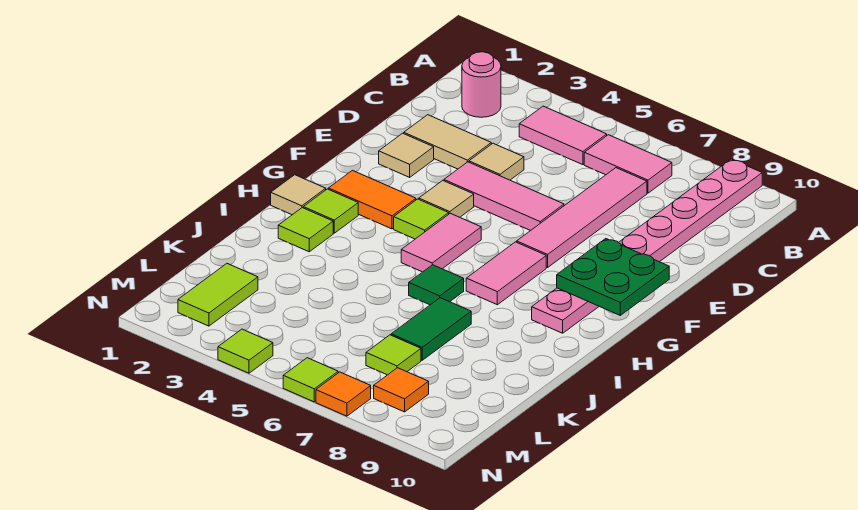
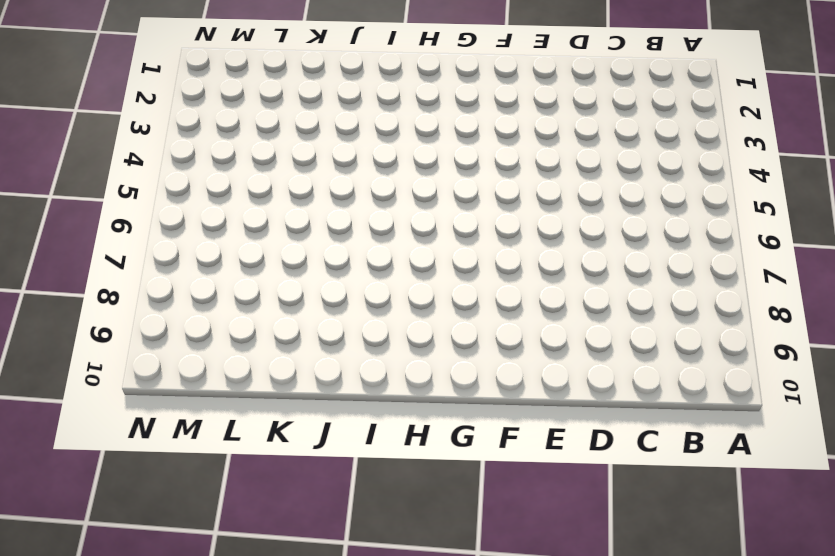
none -> pink plate A9:H9 level 1
none -> pink round brick B2 level 1
none -> pink tile B4:B5 level 1

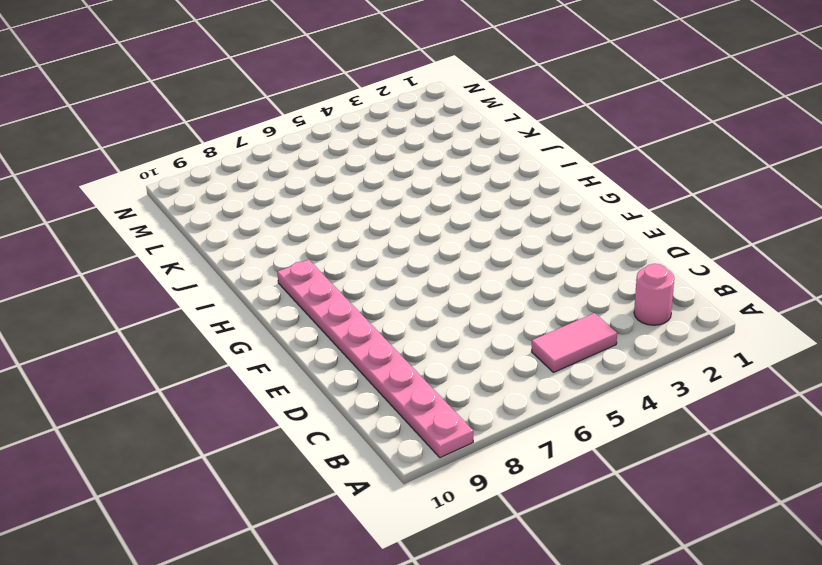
none -> pink tile B6:B7 level 1
none -> pink tile C7:F7 level 1
none -> tan tile D2:D3 level 1

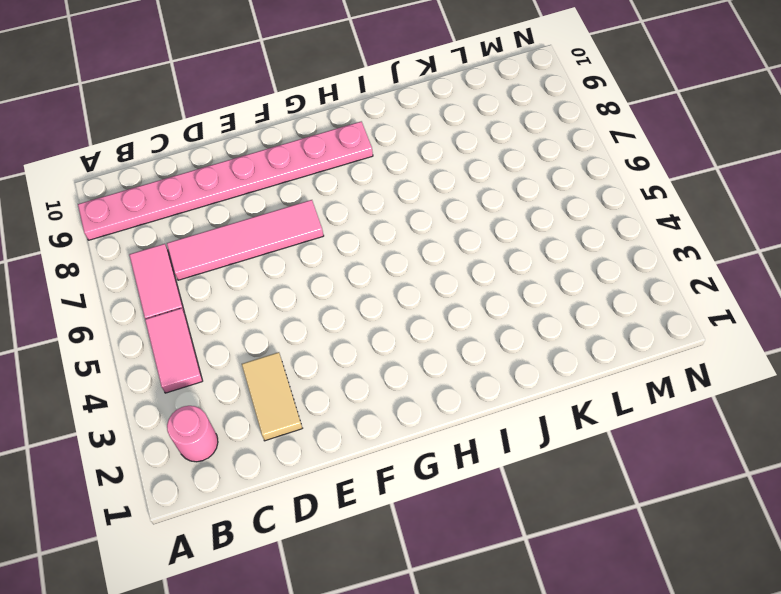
none -> tan tile D4 level 1
none -> tan tile E2 level 1
none -> pink tile E4:E6 level 1

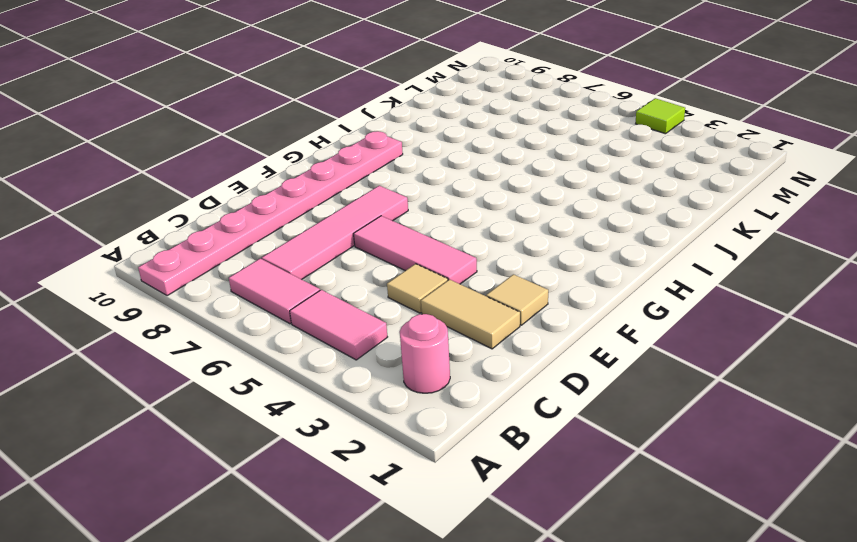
none -> tan tile F4 level 1
none -> orange tile G2:G3 level 1
none -> lime tile G4 level 1

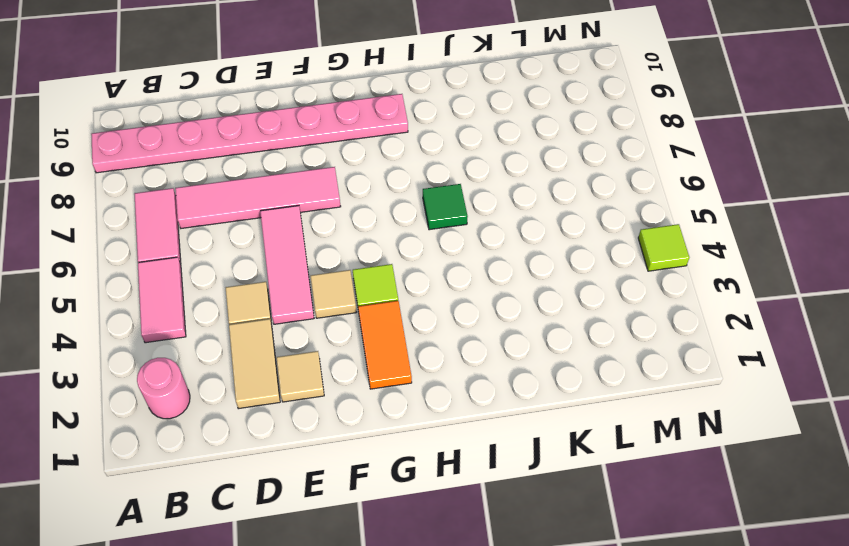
none -> pink tile G5:H5 level 1
none -> pink tile G7:H7 level 1
none -> tan tile H1 level 1

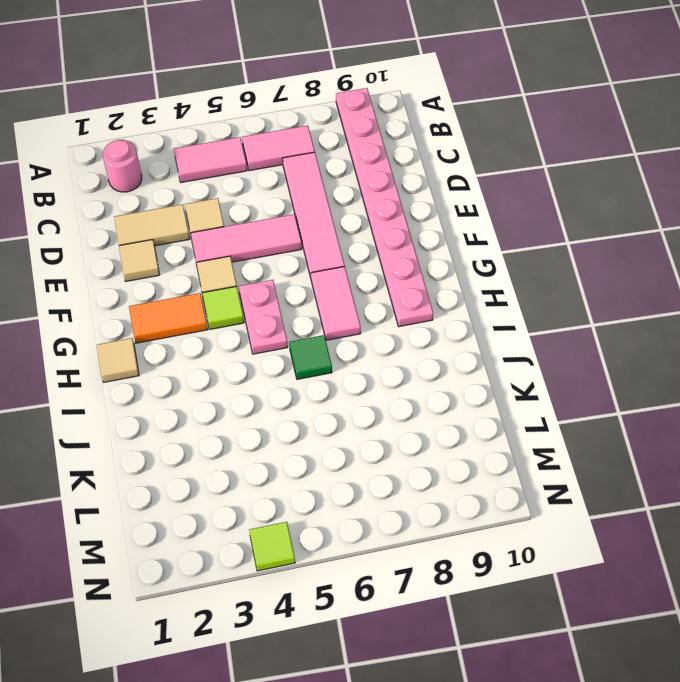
pink plate G5:H5 level 1 -> pink tile G5:H5 level 1
none -> lime tile H2 level 1
none -> lime tile I2 level 1
none -> green tile J7:K7 level 1

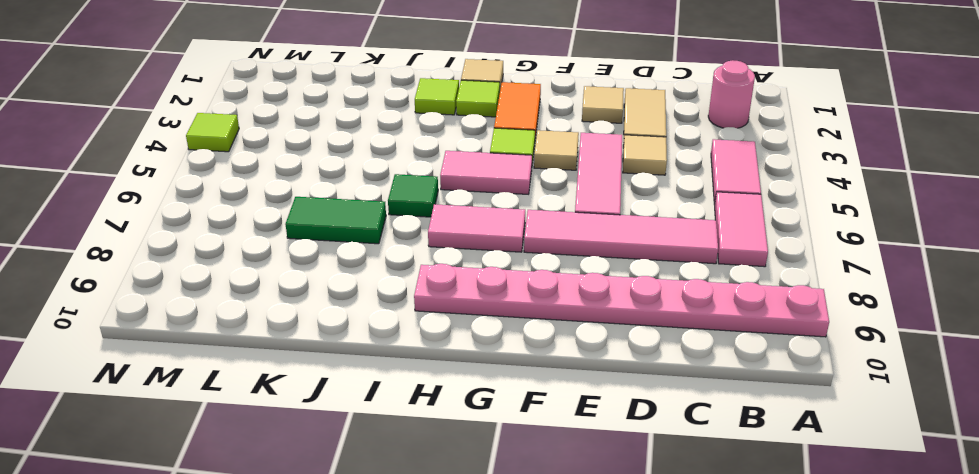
none -> lime tile L2:M2 level 1
none -> lime tile L7 level 1
none -> orange tile M8 level 1

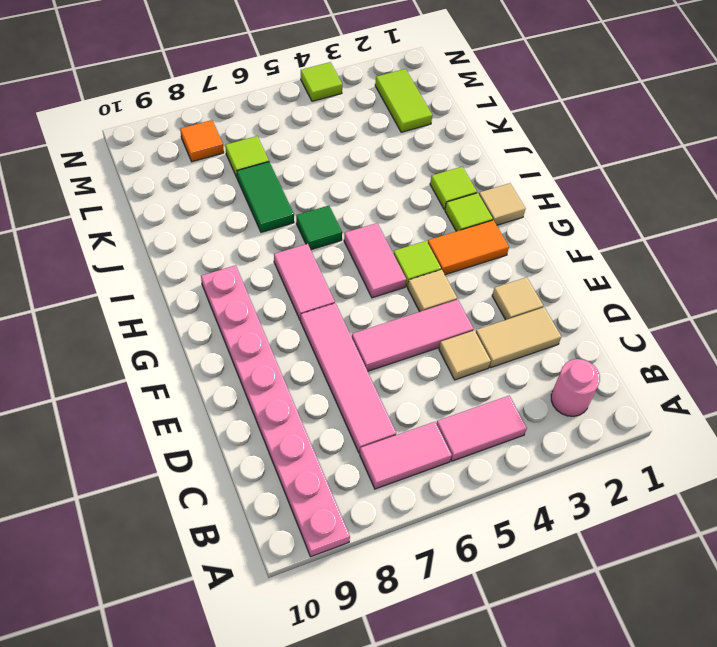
none -> lime tile N6 level 1
none -> orange tile N7 level 1
none -> green plate F9:G10 level 2

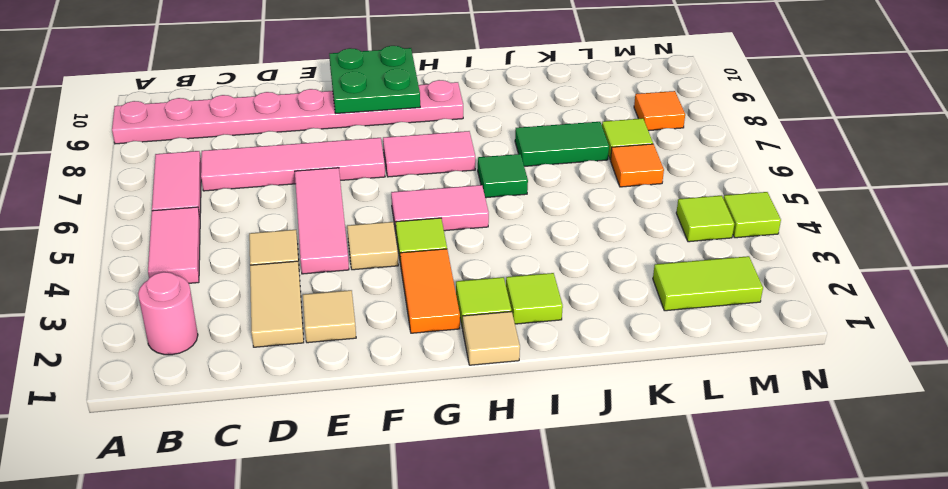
orange tile L6 level 1 -> orange tile N7 level 1
lime tile M4 level 1 -> lime tile N6 level 1

